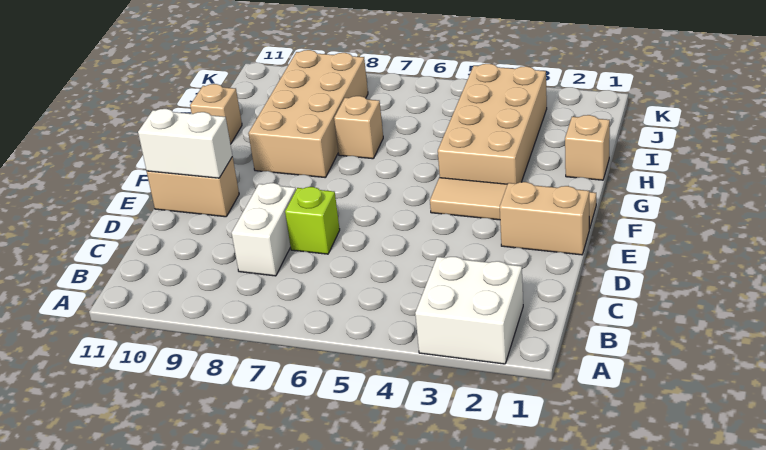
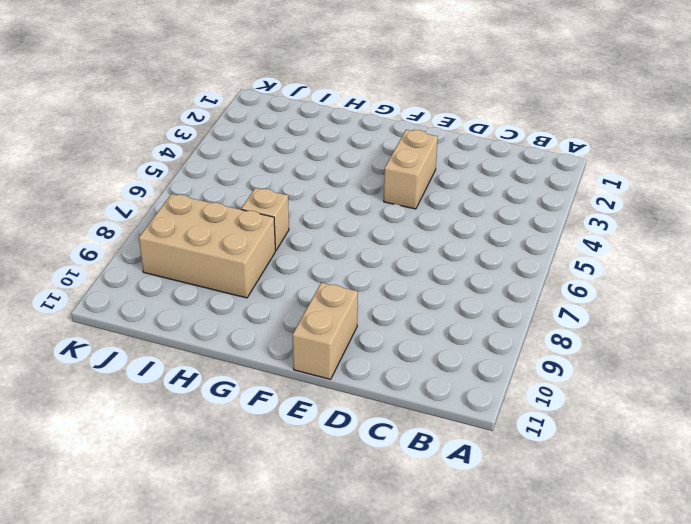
tan brick E3:E4 level 1 -> tan brick E1:E2 level 1
tan brick H8:J9 level 1 -> tan brick G8:J9 level 1
none -> white brick A2:B3 level 1
none -> white brick C8:D8 level 1
none -> lime brick D7 level 1

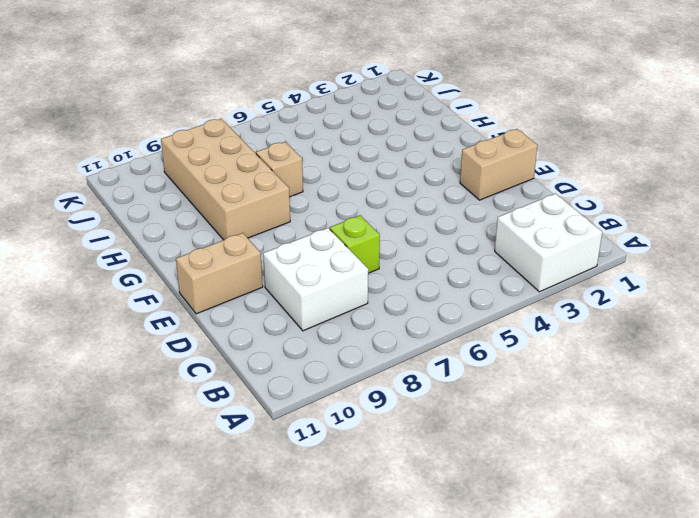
white brick C8:D9 level 1 -> white brick C8:D8 level 1
none -> tan tile F1:F4 level 1
none -> tan brick G3:J4 level 1
none -> tan brick H1 level 1

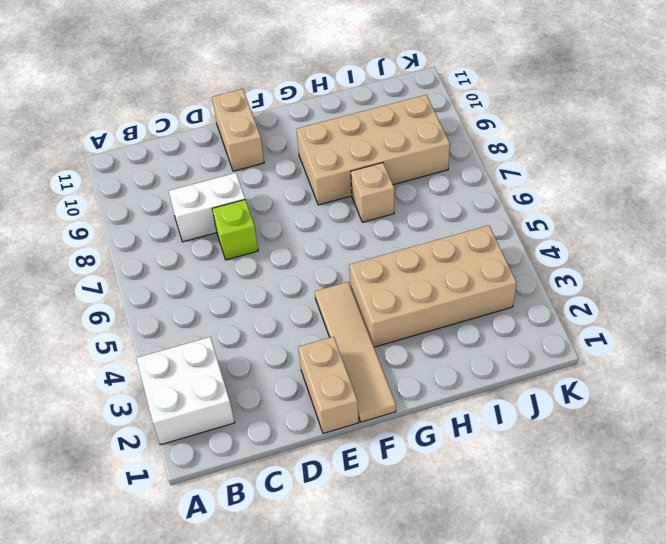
none -> tan brick H1 level 1
none -> tan brick H11 level 1
none -> white brick E10:E11 level 2

